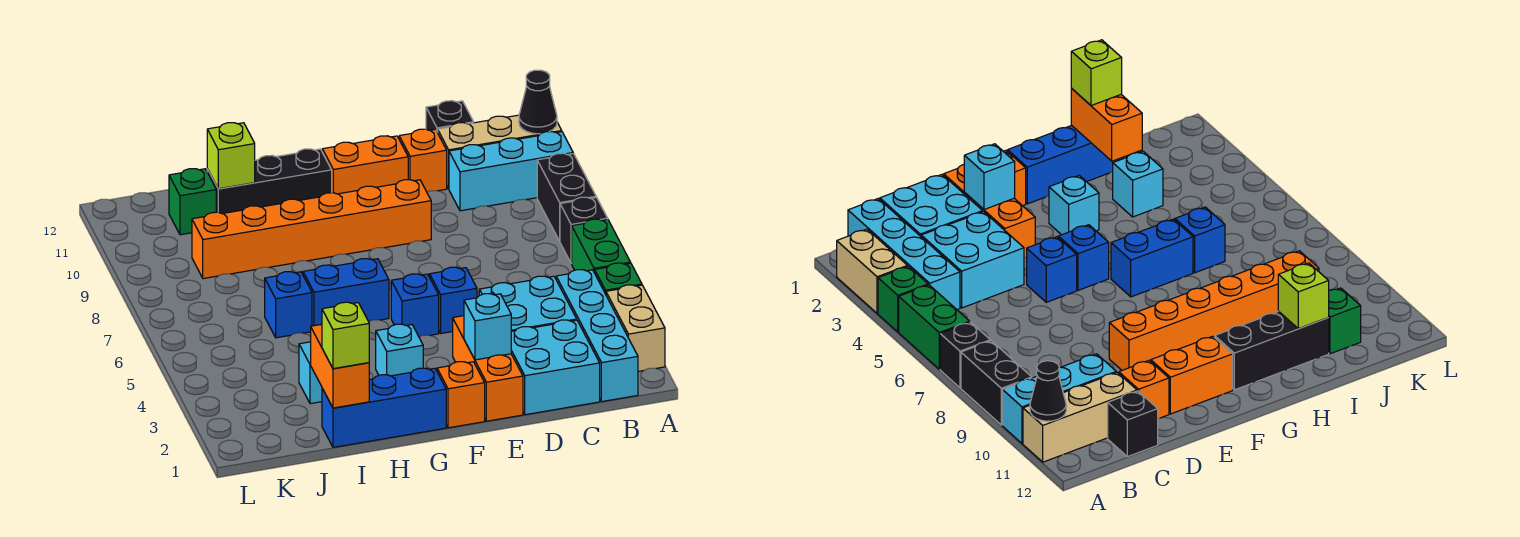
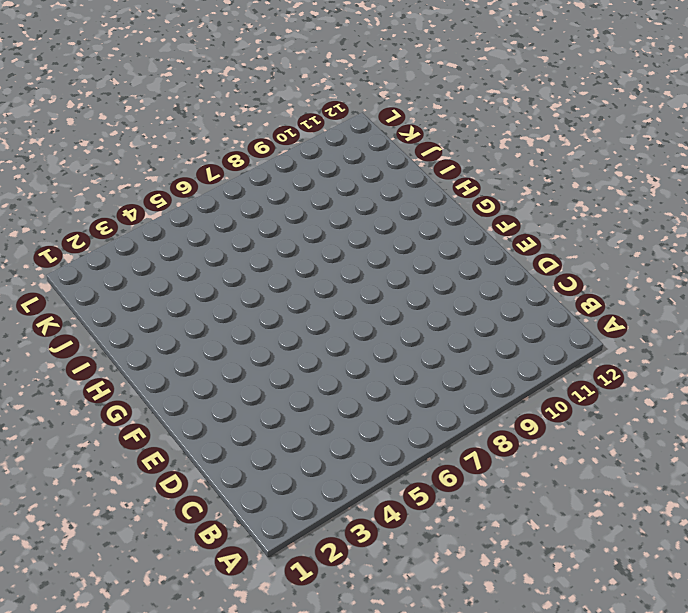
none -> tan brick A2:A3 level 1
none -> green brick A4 level 1
none -> green brick A5:A6 level 1
none -> black brick A7 level 1

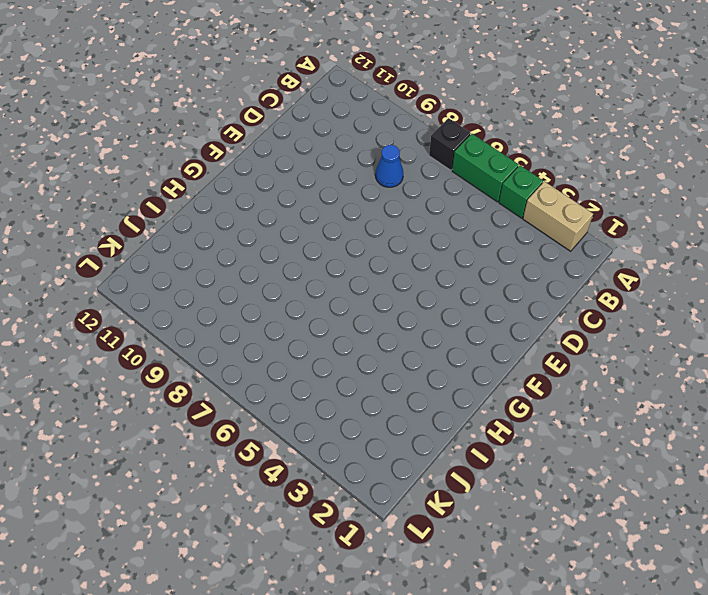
blue cone C8 level 1 -> none
none -> black brick A8:A9 level 1
none -> cyan brick A10:C10 level 1
none -> tan brick A11:C11 level 1
none -> cyan brick B1:B4 level 1

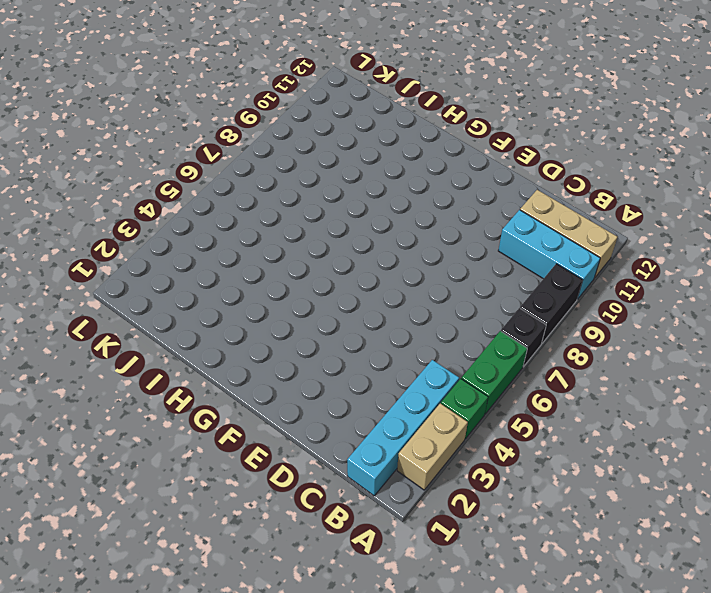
none -> cyan brick C1:D2 level 1
none -> cyan brick C3:D4 level 1
none -> black brick C12 level 1
none -> orange brick D11 level 1

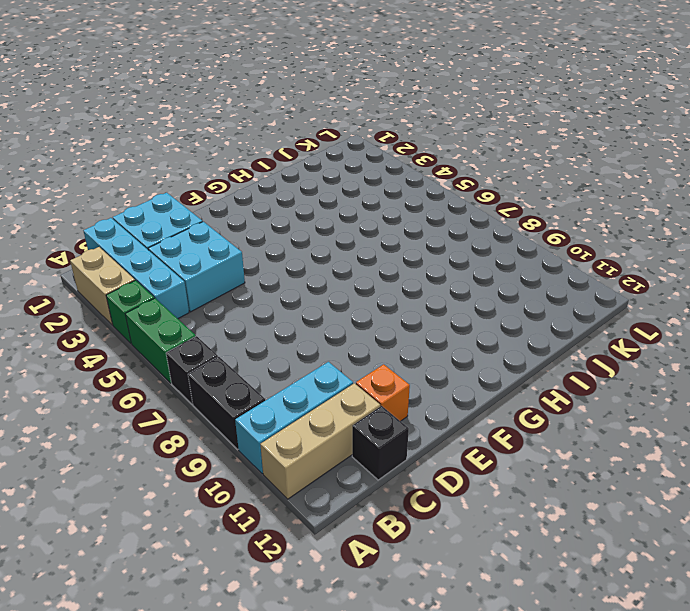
none -> orange brick E1:E3 level 1
none -> blue brick E5 level 1
none -> orange brick E9:J9 level 1
none -> orange brick E11:F11 level 1

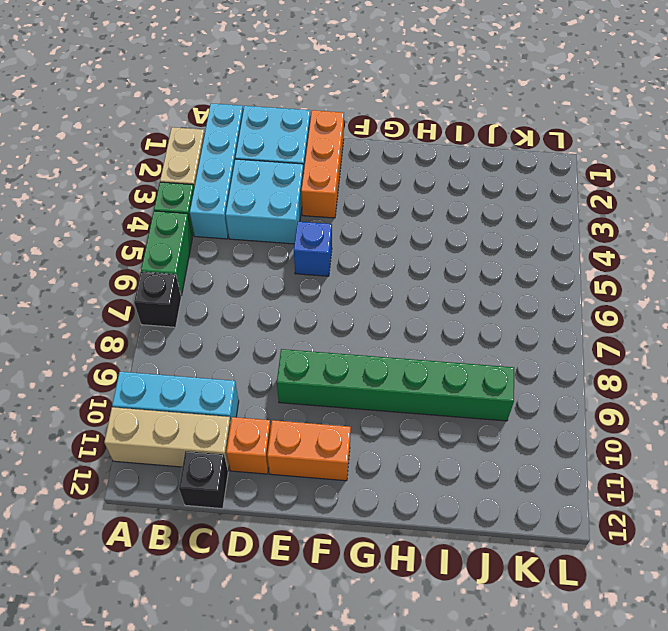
green brick E9:J9 level 1 -> orange brick E9:J9 level 1
none -> black brick A8:A9 level 1
none -> orange brick F1 level 1
none -> blue brick F5 level 1
none -> blue brick G1:I1 level 1

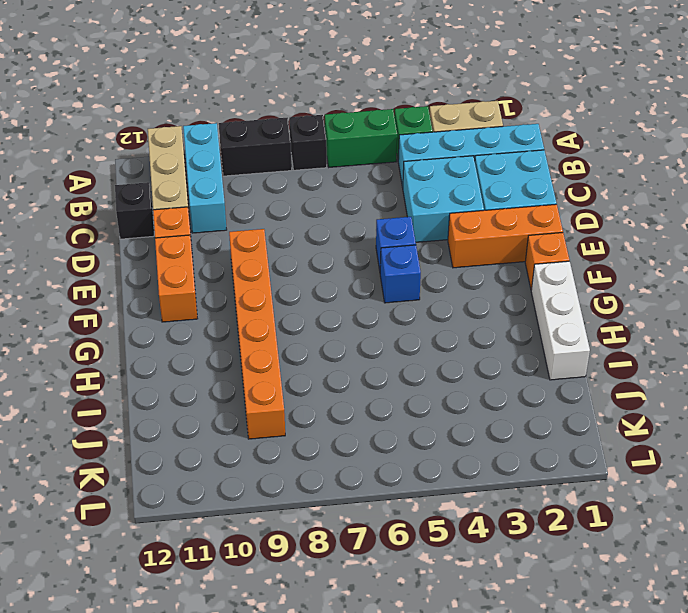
white brick G1:I1 level 1 -> blue brick G1:I1 level 1
none -> cyan brick G3 level 1
none -> blue brick G6:H6 level 1
none -> black brick G11:I11 level 1
none -> cyan brick I3 level 1

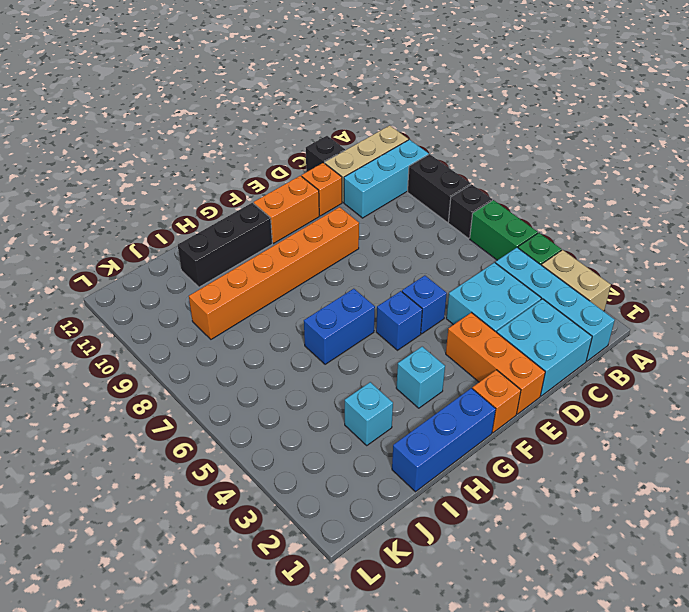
none -> blue brick I6 level 1
none -> green brick J11 level 1
none -> black cone A11 level 2
none -> cyan brick E2 level 2

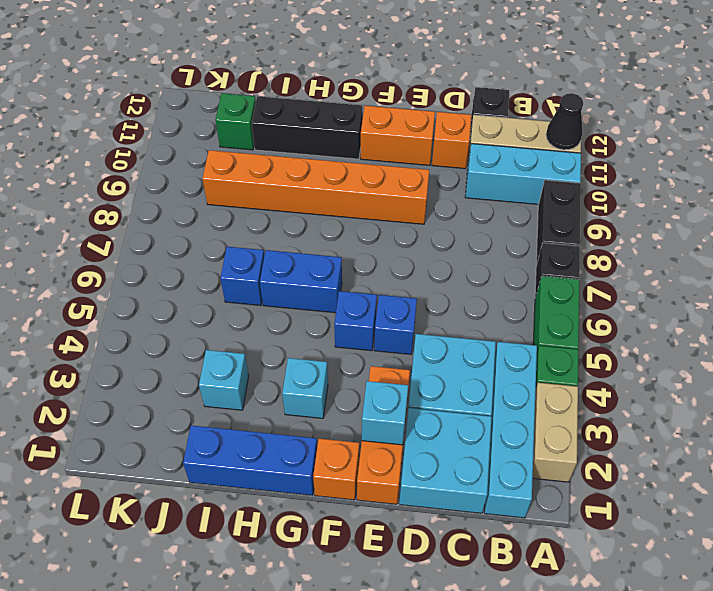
none -> orange brick I1:I2 level 2
none -> lime brick I11 level 2
none -> lime brick I1 level 3

